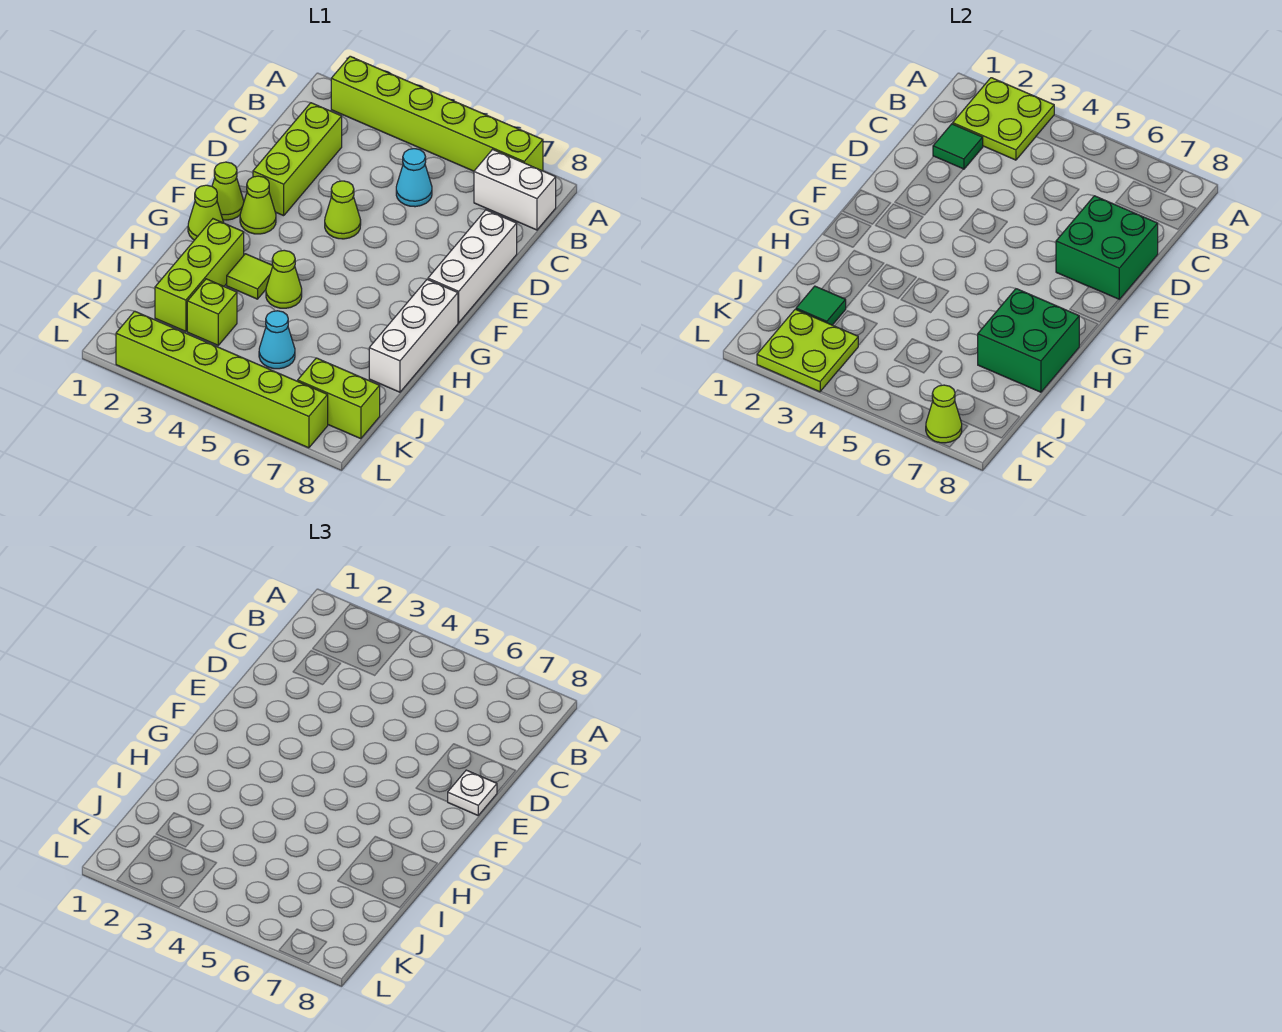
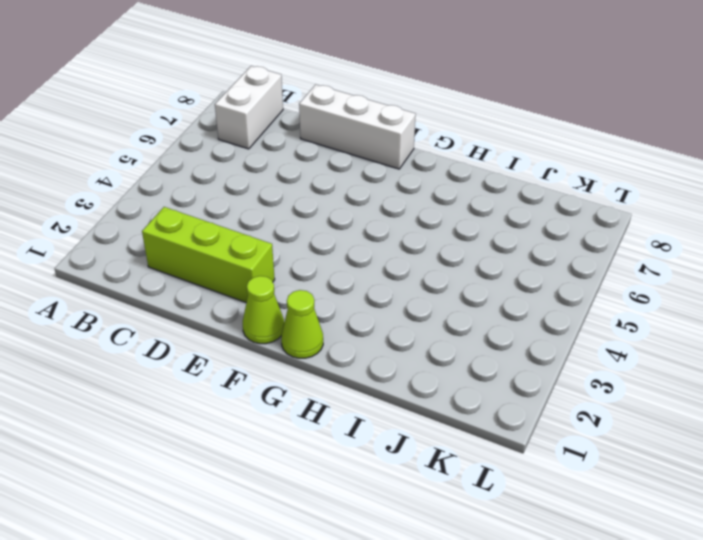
none -> lime brick A2:A7 level 1
none -> cyan cone C5 level 1
none -> lime cone E4 level 1

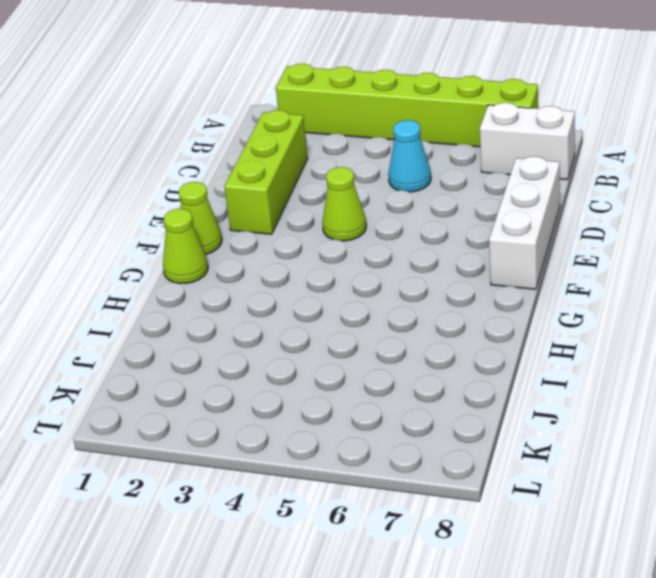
none -> lime cone F2 level 1
none -> white brick G8:I8 level 1
none -> lime brick H2:J2 level 1

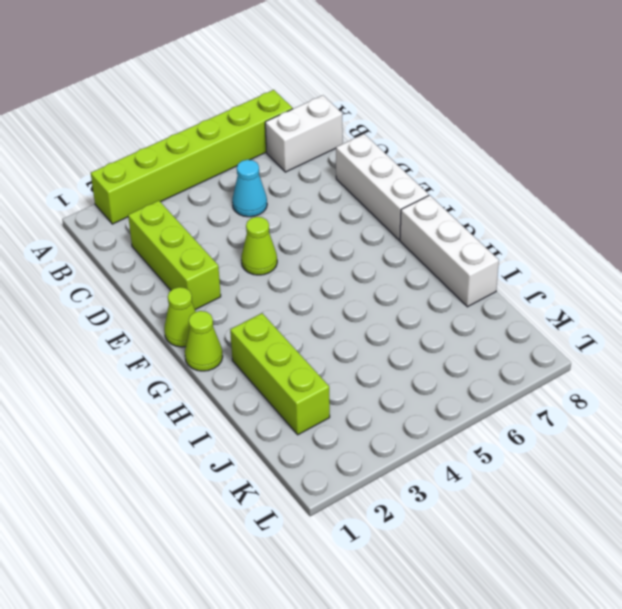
none -> lime cone F2 level 1
none -> lime tile H3 level 1
none -> lime cone H4 level 1

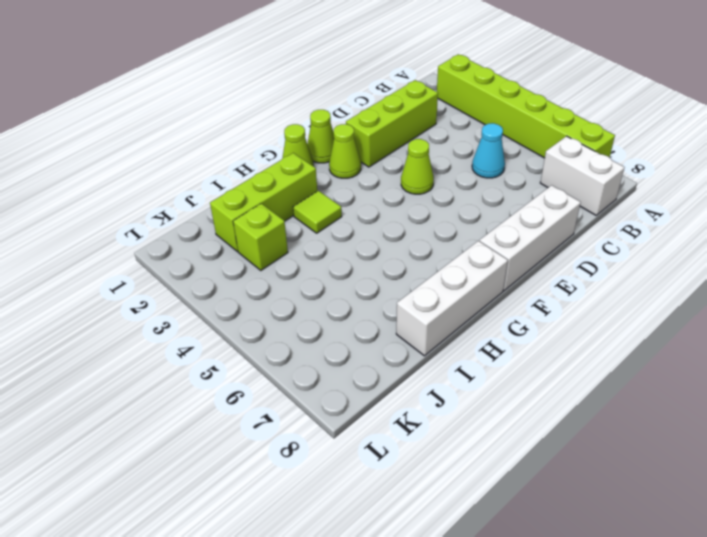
none -> lime cone H4 level 1
none -> cyan cone J5 level 1
none -> lime brick K7:K8 level 1

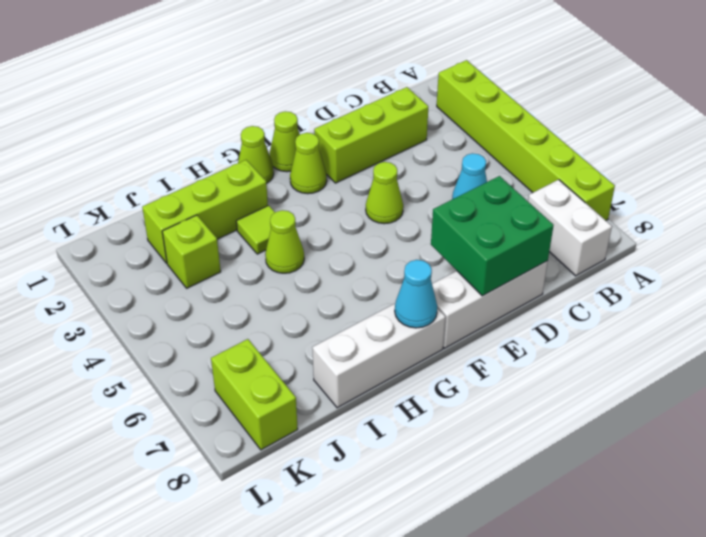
cyan cone G8 level 2 -> cyan cone J5 level 1
none -> lime brick L2:L7 level 1
none -> lime plate A2:B3 level 2
none -> green tile C2 level 2

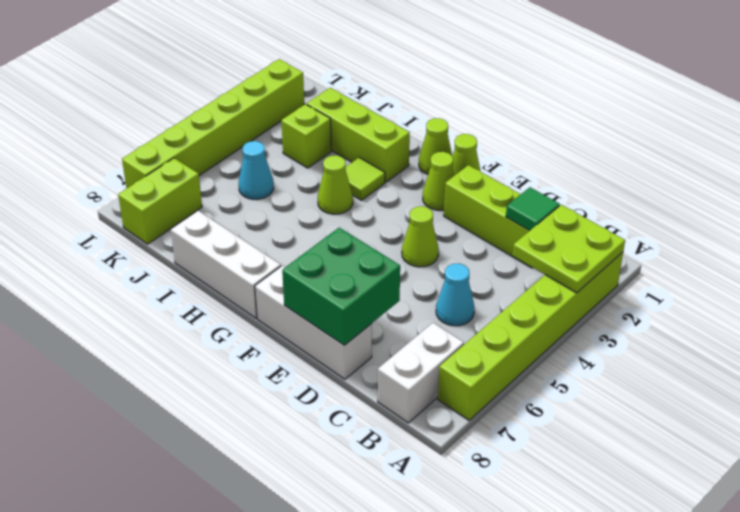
none -> green brick H7:I8 level 2
none -> green tile J2 level 2
none -> lime plate K2:L3 level 2

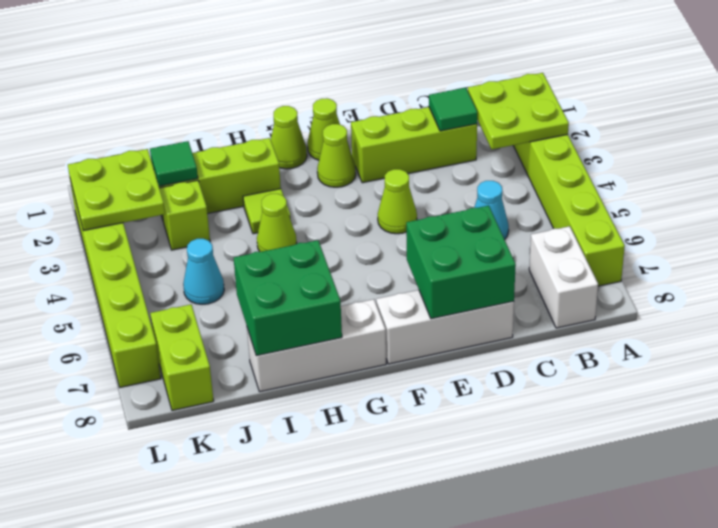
none -> lime cone L7 level 2
none -> white plate E8 level 3

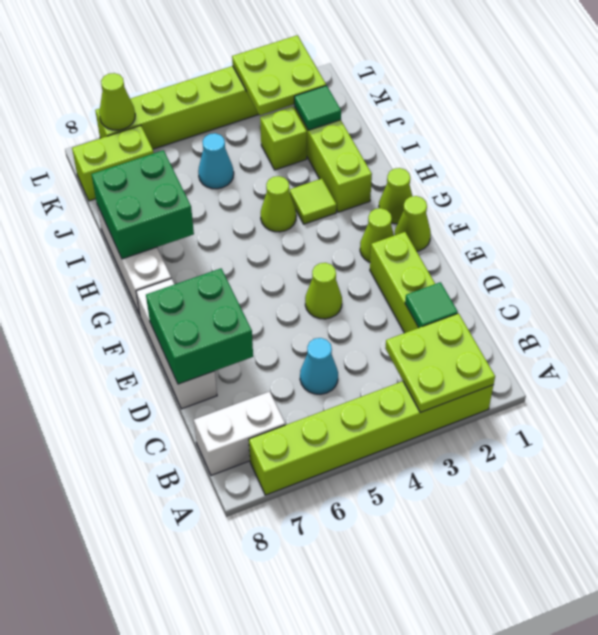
none -> white plate E8 level 3

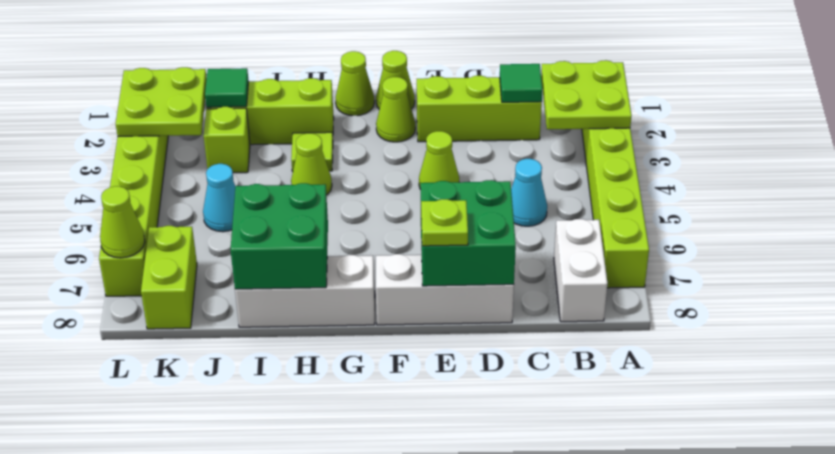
lime plate E8 level 3 -> white plate E8 level 3

